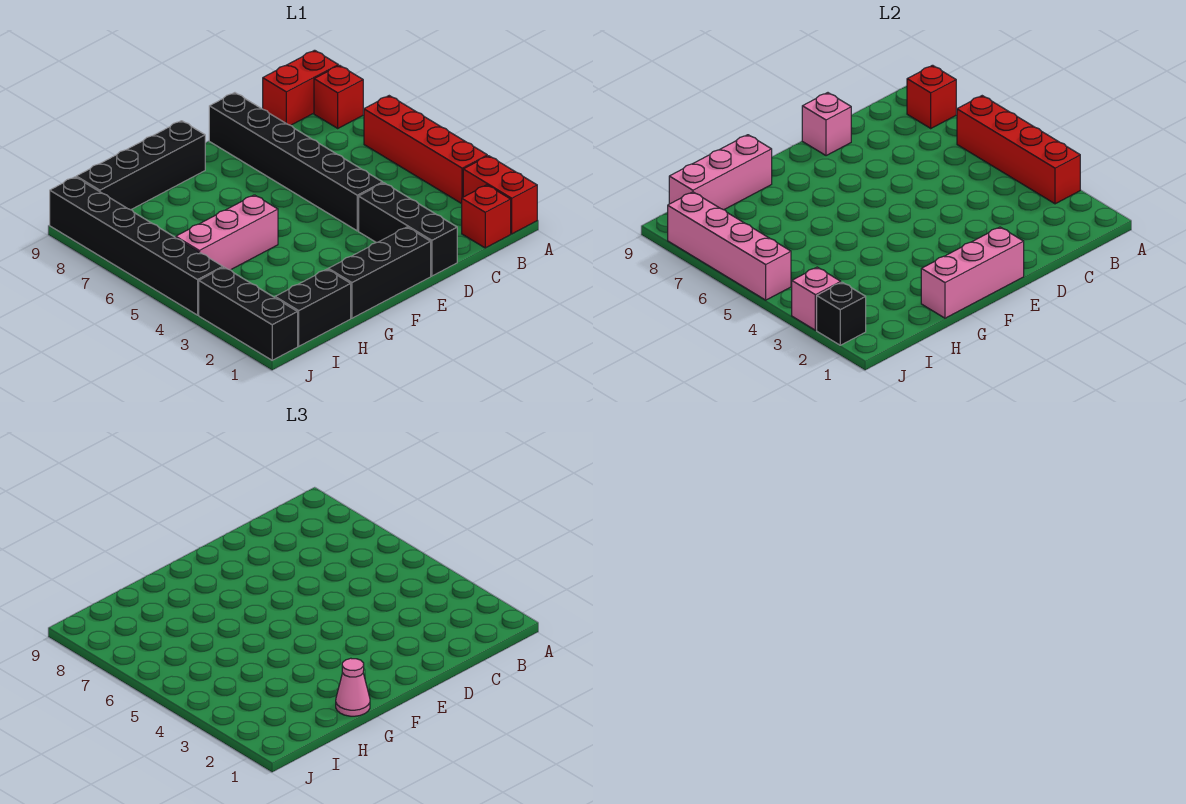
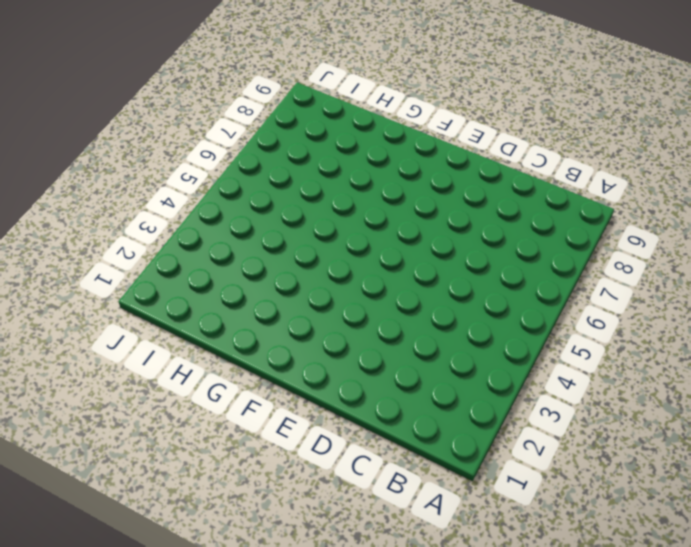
none -> red brick A1:A2 level 1
none -> red brick A3:A6 level 1
none -> red brick A8 level 1

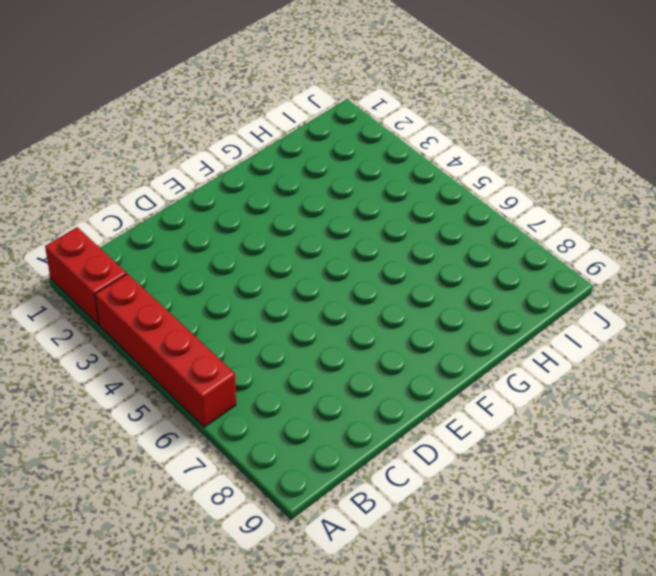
none -> red brick A8 level 1
none -> red brick A9:B9 level 1
none -> red brick B1 level 1

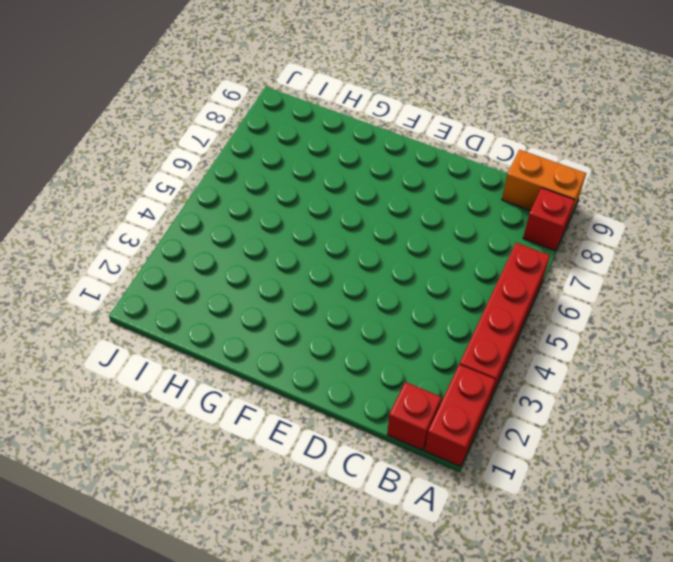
orange brick A9:B9 level 1 -> red brick A9:B9 level 1
none -> black brick D1:D3 level 1
none -> black brick D4:D9 level 1
none -> black brick E1:G1 level 1

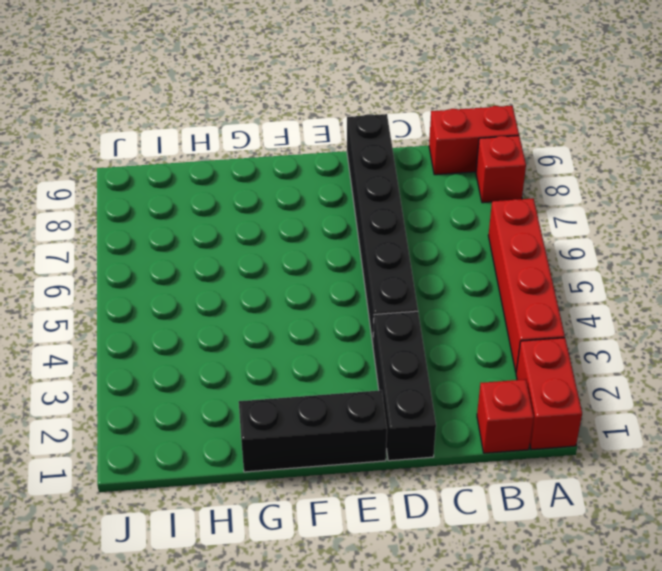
none -> black brick F9:I9 level 1
none -> pink brick G5:I5 level 1
none -> black brick H1:I1 level 1

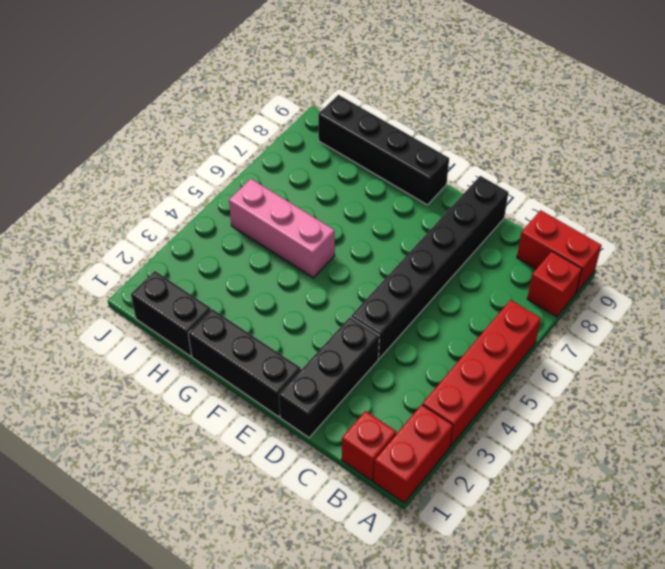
none -> black brick J1:J3 level 1
none -> black brick J4:J9 level 1
none -> red brick A3:A6 level 2

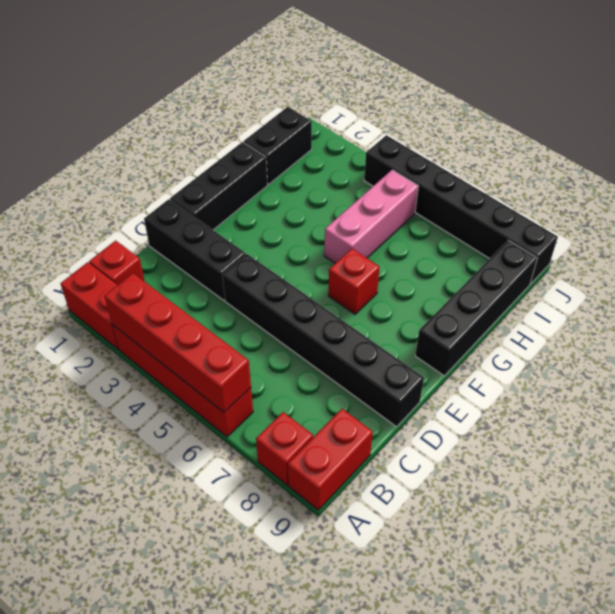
red brick F6 level 1 -> red brick A8 level 2
none -> black brick J1:J3 level 1
none -> pink brick D9 level 2
none -> pink brick E1:G1 level 2

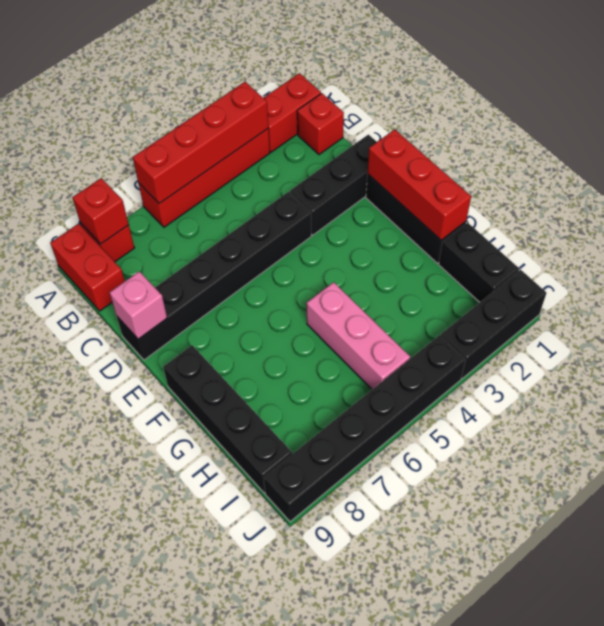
red brick E1:G1 level 2 -> pink brick E1:G1 level 2
none -> pink brick G9:I9 level 2
none -> black brick J2 level 2
none -> pink brick J3 level 2

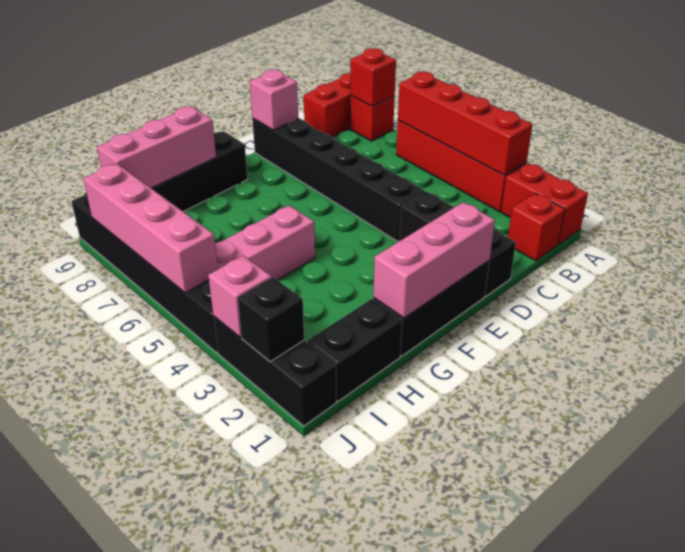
none -> pink cone G1 level 3

